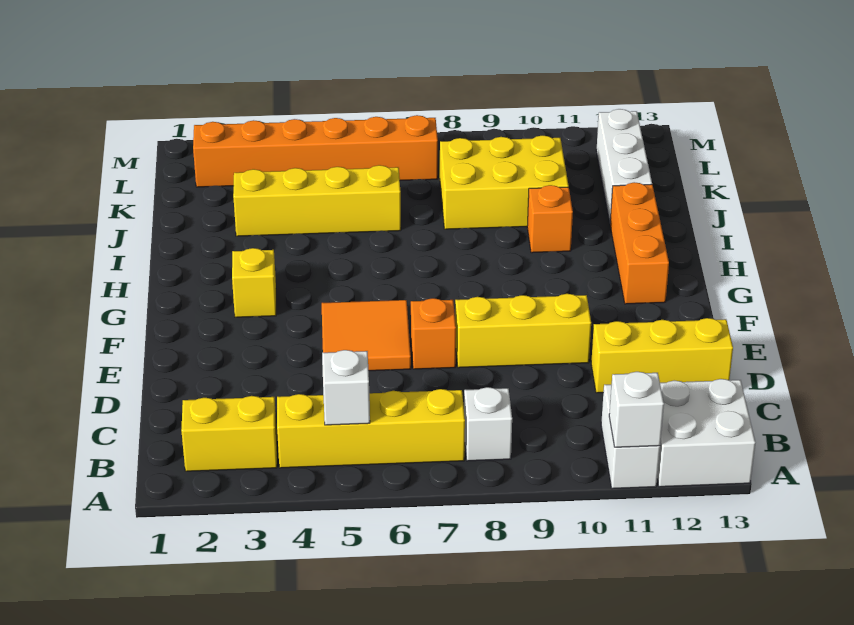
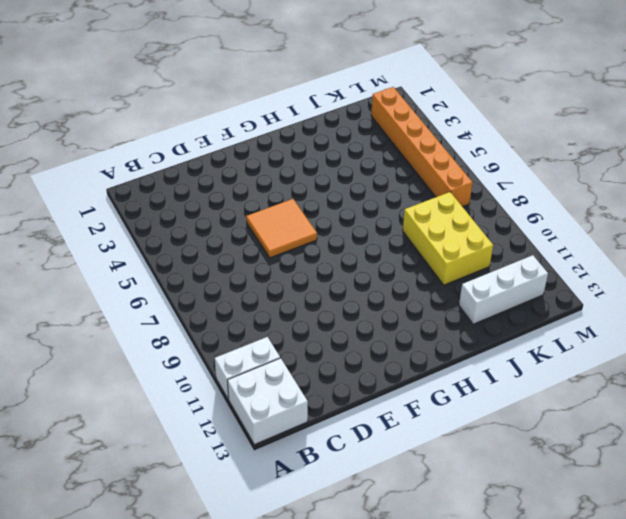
none -> yellow brick B2:B3 level 1
none -> yellow brick B4:B7 level 1
none -> white brick B8 level 1

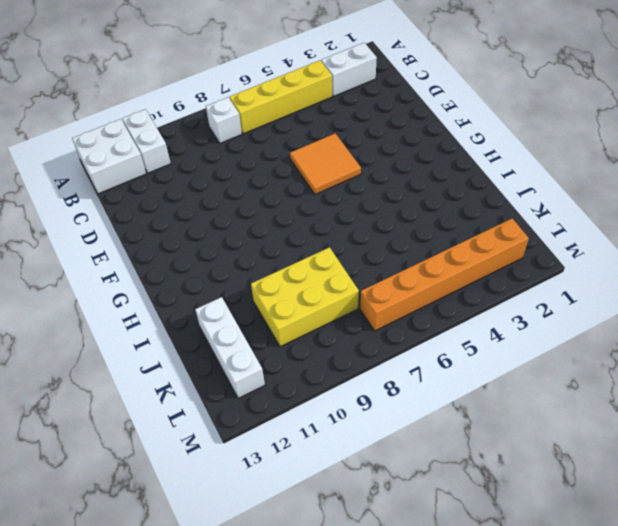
white brick B2:B3 level 1 -> yellow brick B2:B3 level 1
none -> yellow brick D11:D13 level 1
none -> orange brick E7 level 1
none -> yellow brick E8:E10 level 1

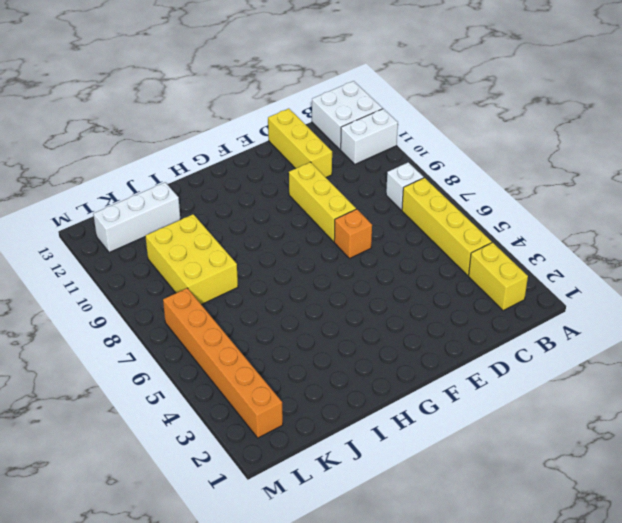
none -> orange tile E5:F6 level 1
none -> yellow brick G3 level 1
none -> orange brick G12:I12 level 1

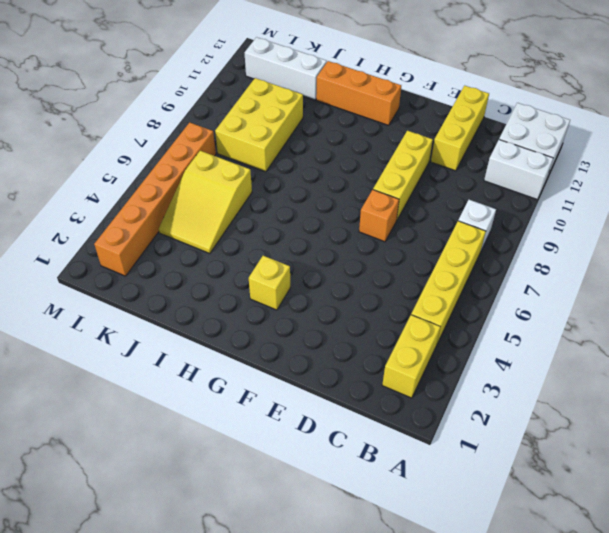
yellow slope J4:K6 level 1 top 6 -> yellow brick J3:J6 level 1
none -> orange tile E5:F6 level 1
none -> orange brick I10 level 1
none -> white brick A11 level 2

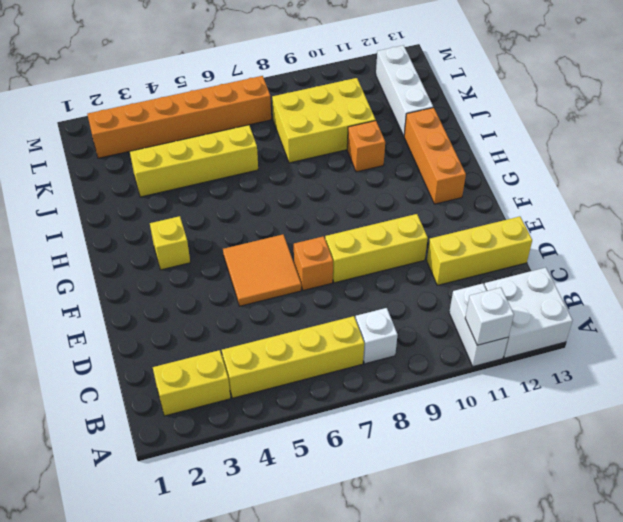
none -> white brick B5 level 2

